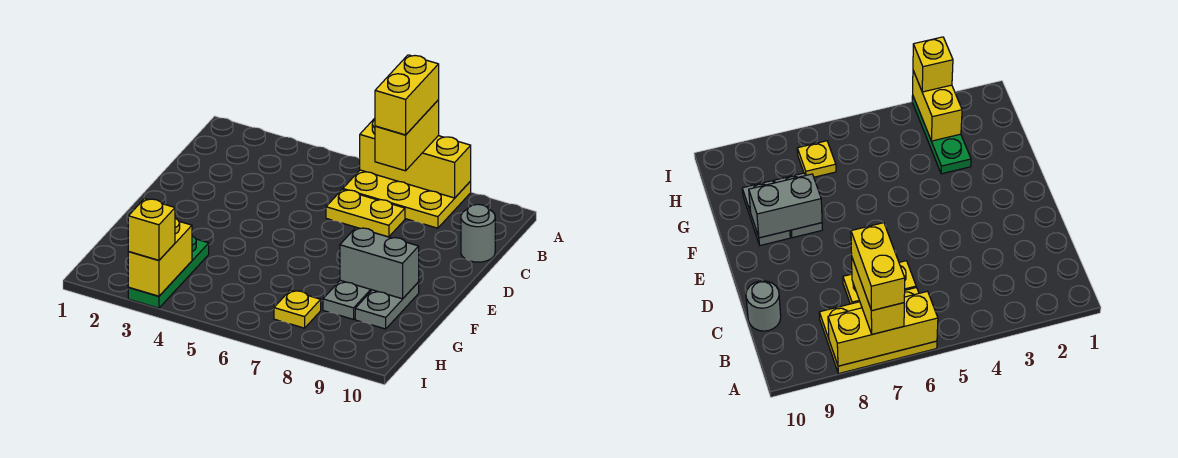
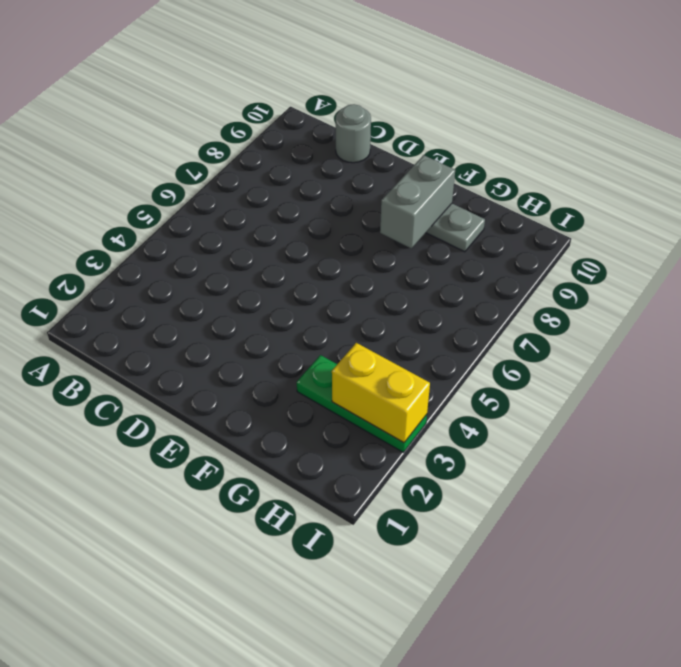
none -> yellow plate A6:B8 level 1
none -> yellow plate C6:C7 level 1
none -> grey plate F8:G8 level 1

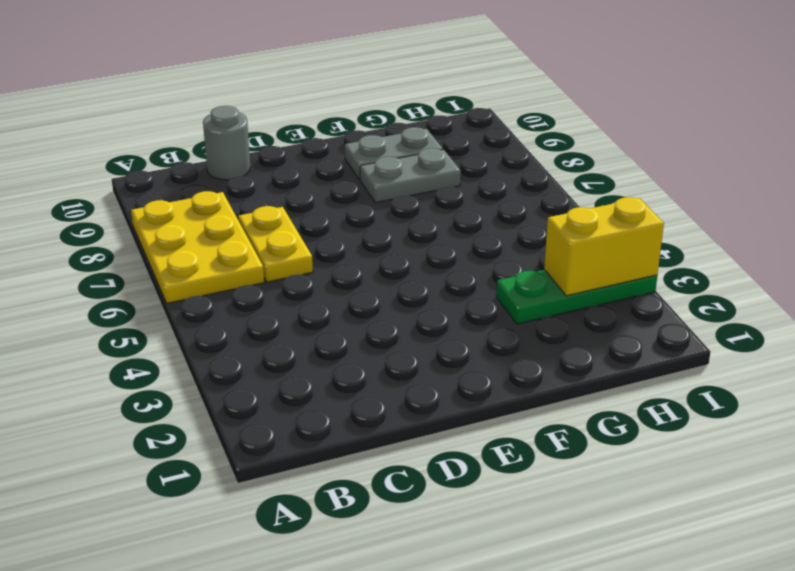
none -> yellow plate H7 level 1
none -> yellow brick A6:A8 level 2
none -> grey brick F8:F9 level 2

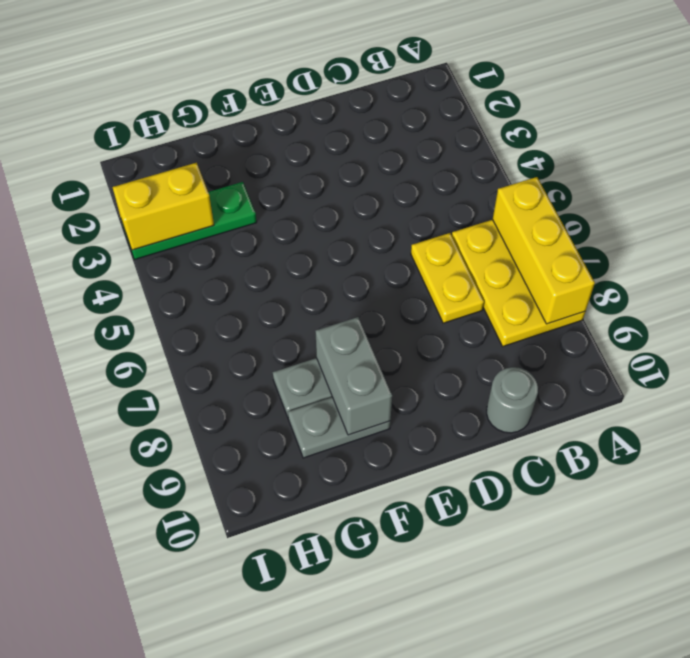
none -> yellow plate H7 level 1
none -> yellow brick A7:B7 level 3
none -> yellow brick I3 level 3

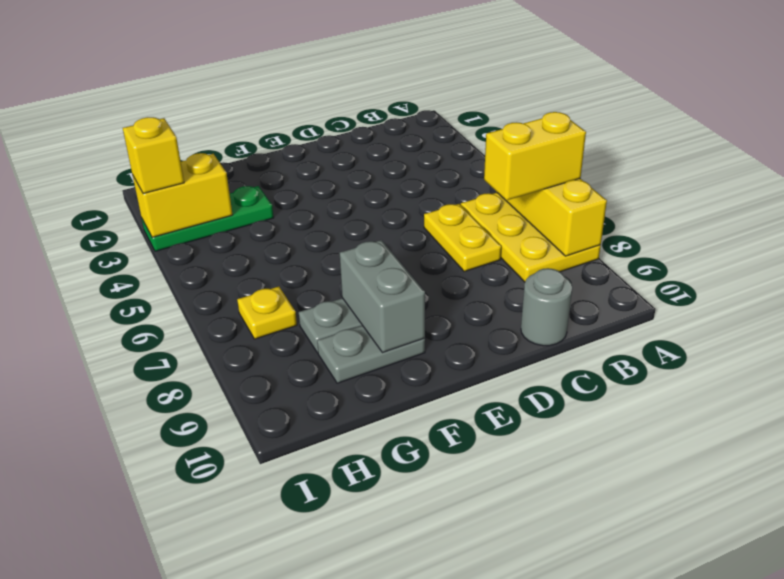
none -> yellow brick A7:B7 level 4

